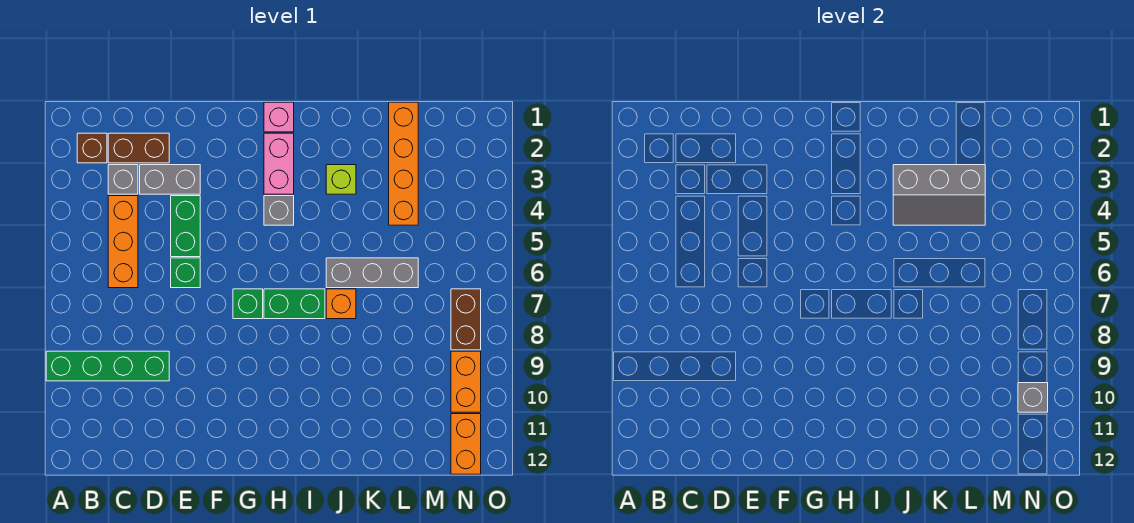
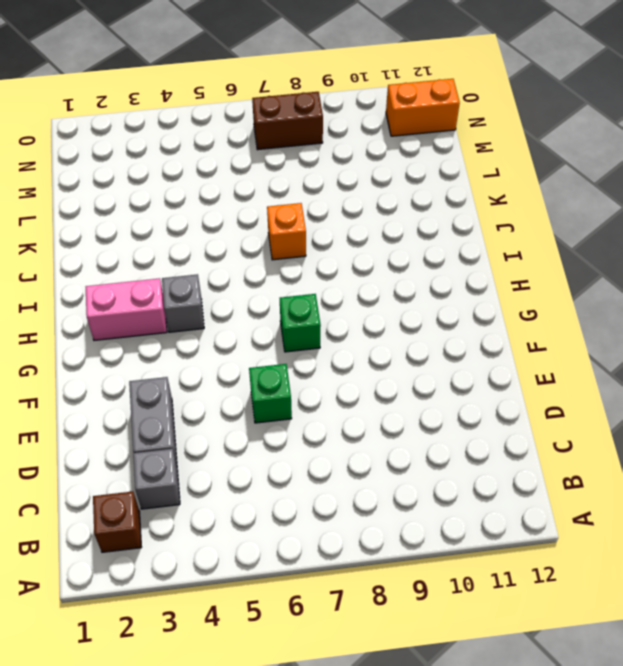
none -> green brick A9:D9 level 1
none -> brown brick C2:D2 level 1
none -> orange brick C4:C6 level 1

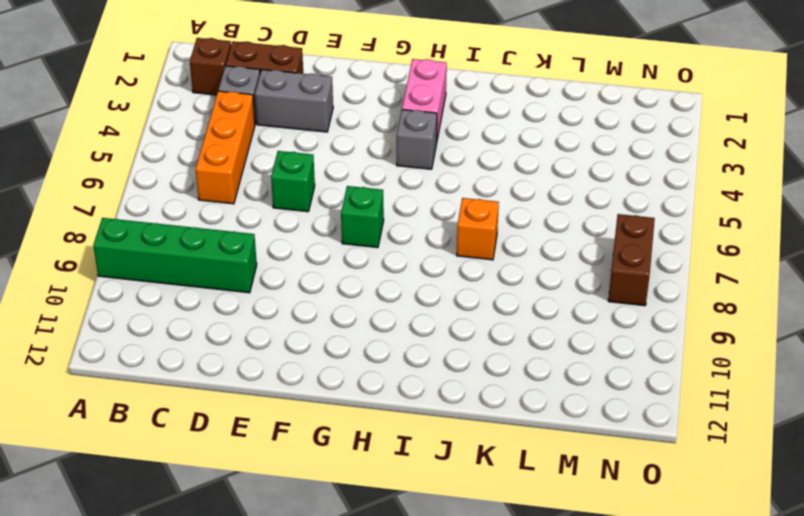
none -> green brick E4:E5 level 1
none -> pink brick H1 level 1
none -> green brick H7:I7 level 1

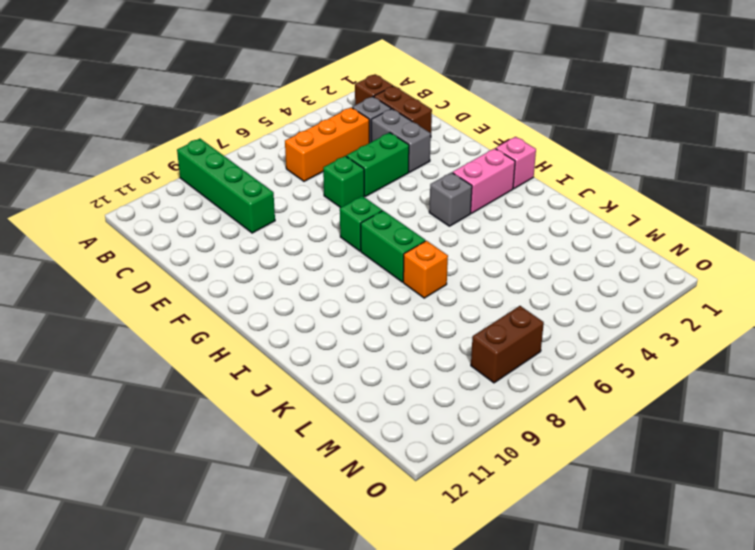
none -> lime brick J3 level 1
none -> grey brick J6:L6 level 1
none -> orange brick L1:L4 level 1

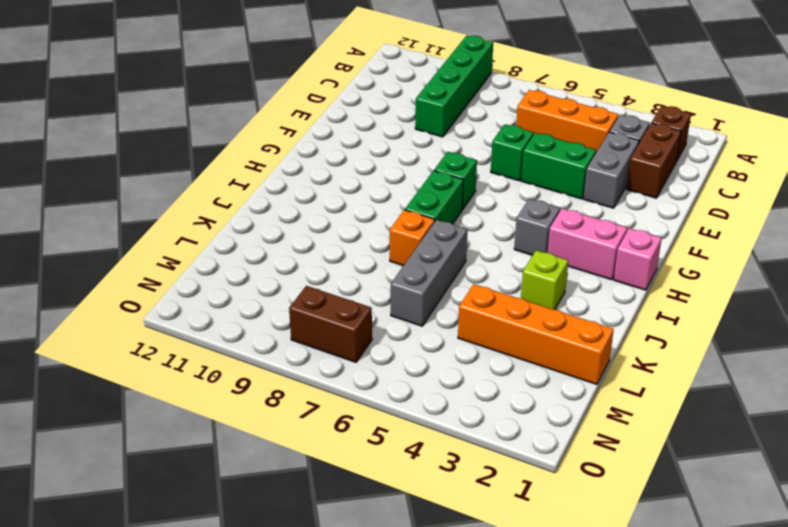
none -> orange brick N9:N10 level 1
none -> orange brick N11:N12 level 1
none -> grey slope J3:L4 level 2 top 3

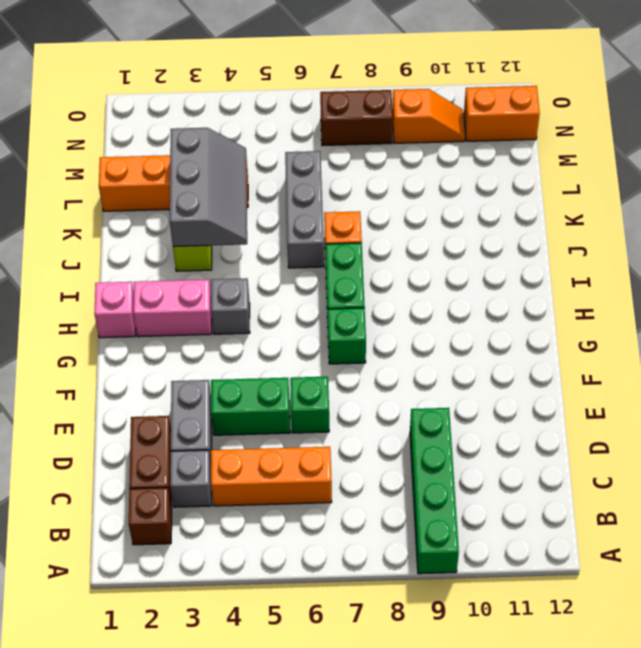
orange slope N9:N10 level 1 top 9 -> orange brick N9:N10 level 1
none -> grey brick N10 level 2

